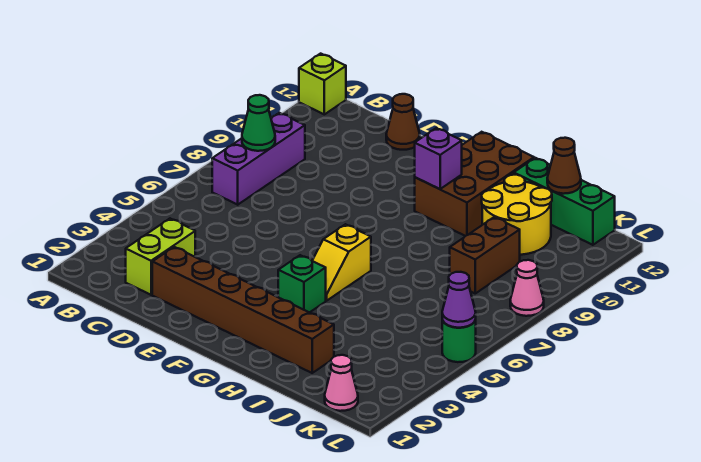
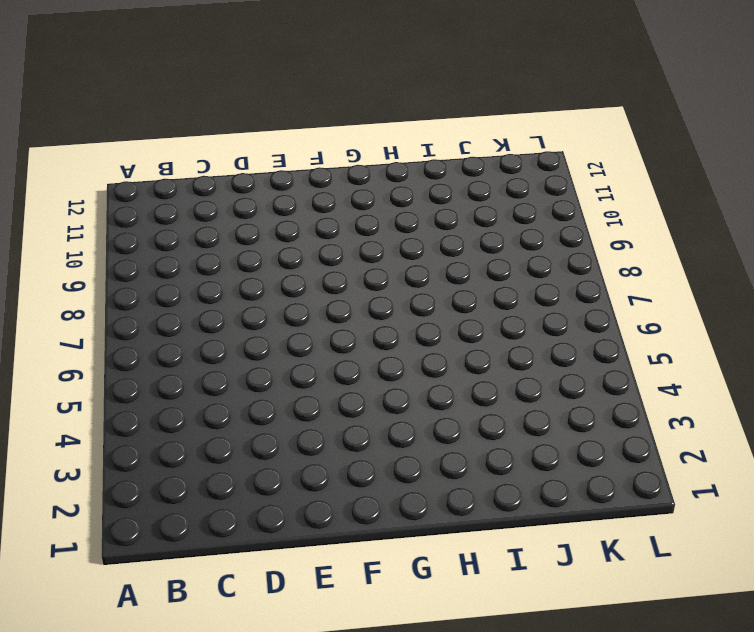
none -> lime brick A12 level 1
none -> purple brick B7:B9 level 1
none -> lime brick C2:C3 level 1

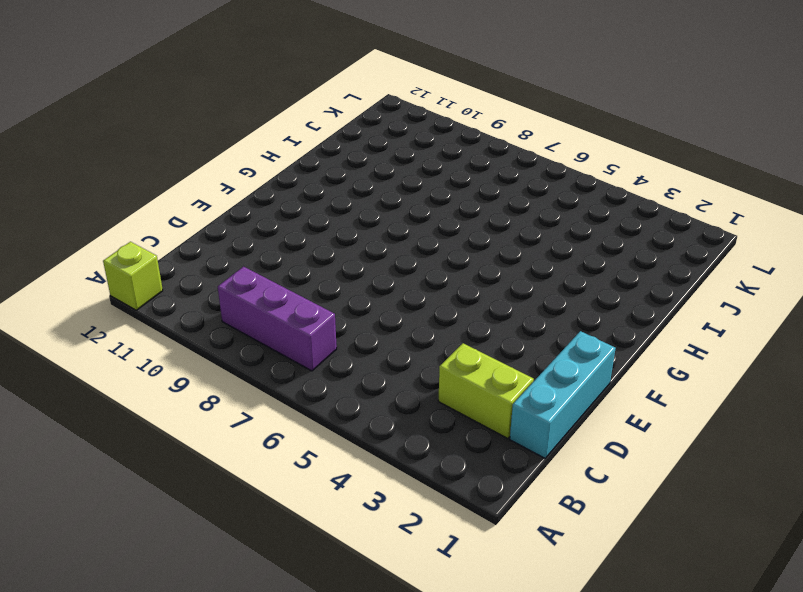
cyan brick C1:E1 level 1 -> none
none -> brown brick D2:I2 level 1
none -> brown cone D12 level 1
none -> green brick G4 level 1

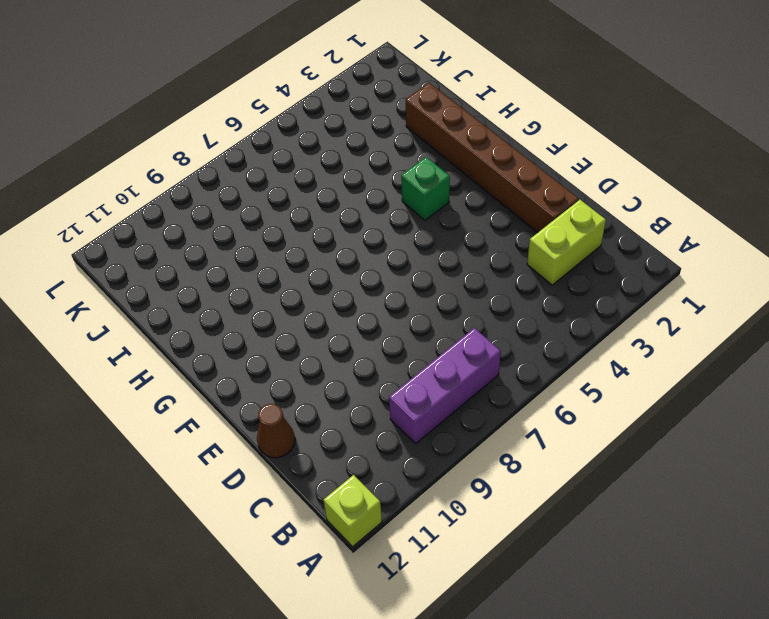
none -> yellow slope G5:G6 level 1 top 6
none -> brown brick G10:H12 level 1
none -> yellow round brick I10:J11 level 1

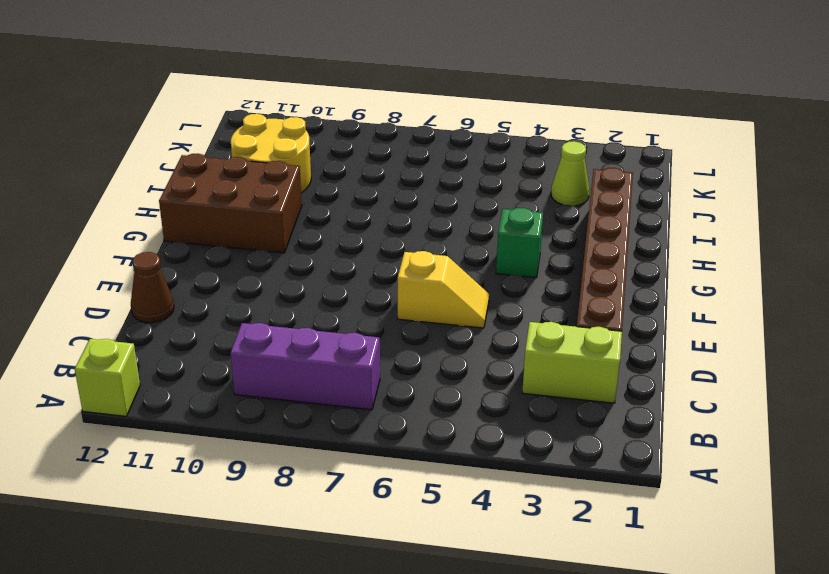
yellow slope E5:E6 level 1 top 6 -> yellow slope G5:G6 level 1 top 6
lime cone J3 level 1 -> none
none -> green brick I12:K12 level 1
none -> brown brick J8:J9 level 1
none -> pink cone K1 level 1

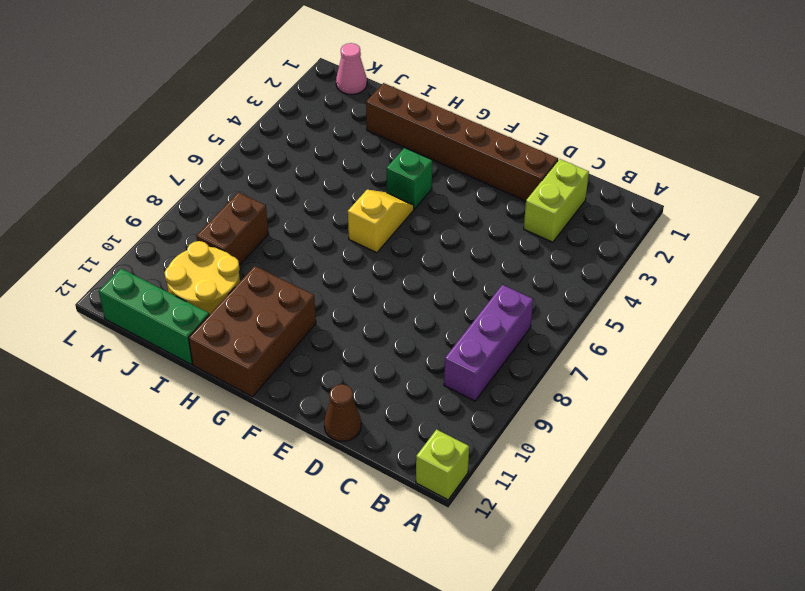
none -> green round brick L5 level 1
none -> pink cone L8 level 1
none -> green cone B8 level 2

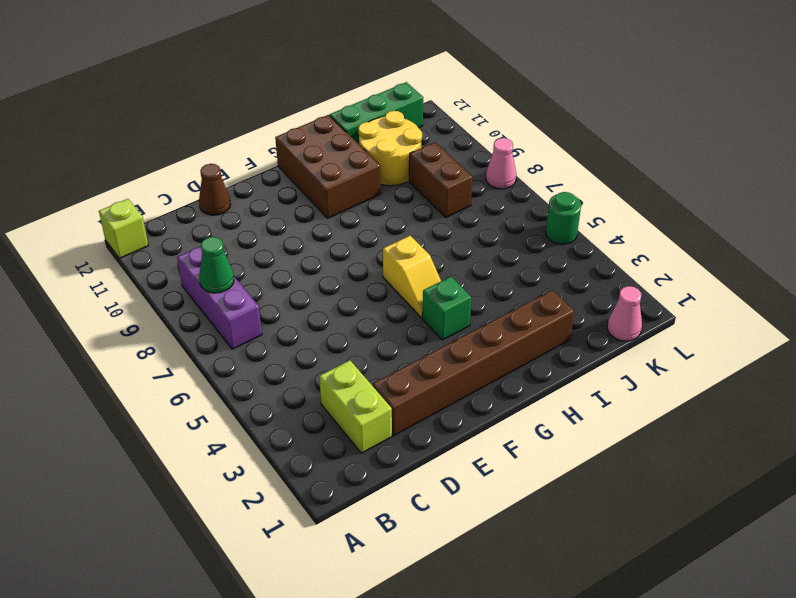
none -> purple brick G10 level 2
none -> brown cone J12 level 2
none -> purple cone L5 level 2

